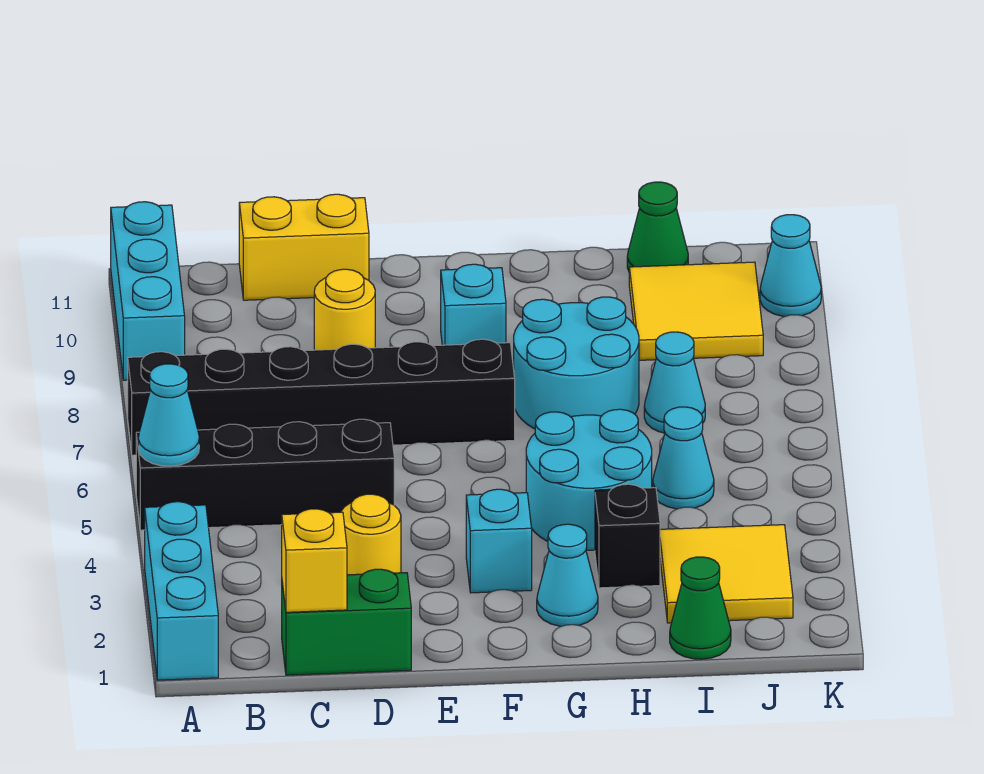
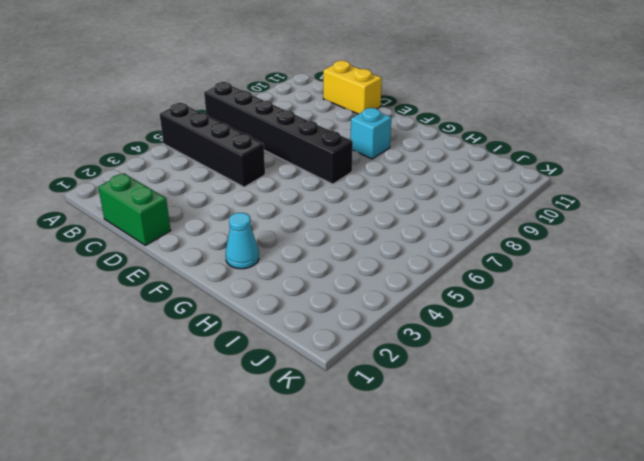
none -> cyan brick A1:A3 level 1
none -> cyan brick A9:A11 level 1
none -> yellow round brick D3 level 1

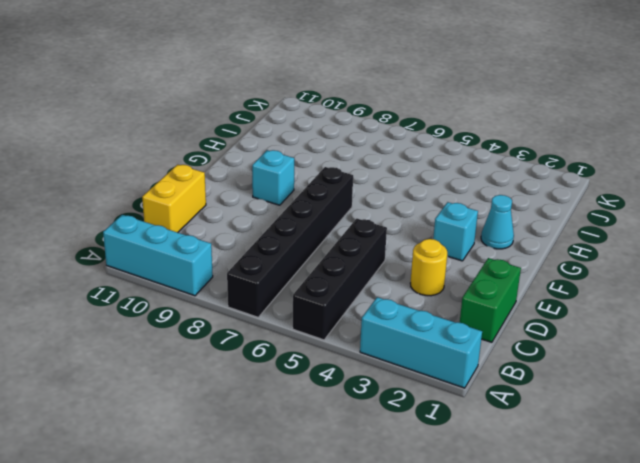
none -> yellow round brick D9 level 1
none -> cyan round brick G4:H5 level 1
none -> cyan round brick G7:H8 level 1

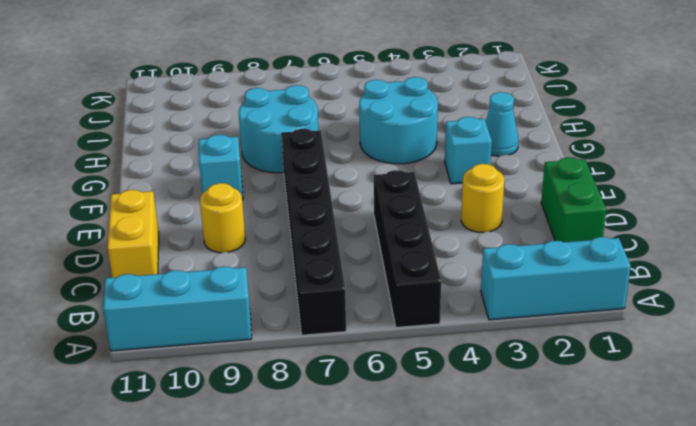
none -> black brick H3 level 1
none -> green cone I1 level 1
none -> yellow tile I2:J3 level 1

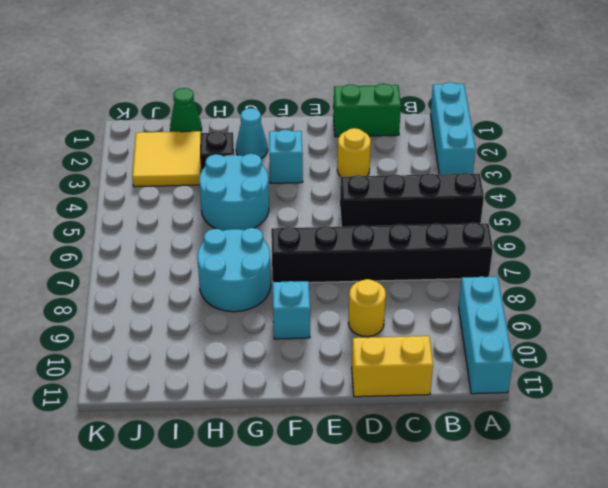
none -> cyan cone I5 level 1
none -> cyan cone I7 level 1
none -> yellow tile I9:J10 level 1

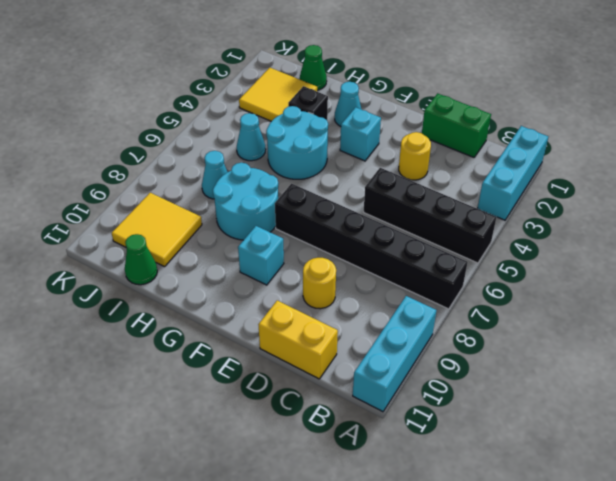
none -> cyan cone K10 level 1
none -> cyan cone A5 level 2
none -> yellow brick C1 level 2

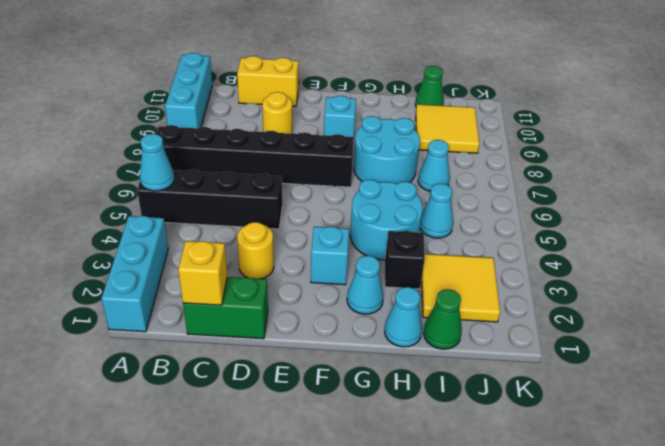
cyan cone H1 level 1 -> cyan cone K10 level 1

